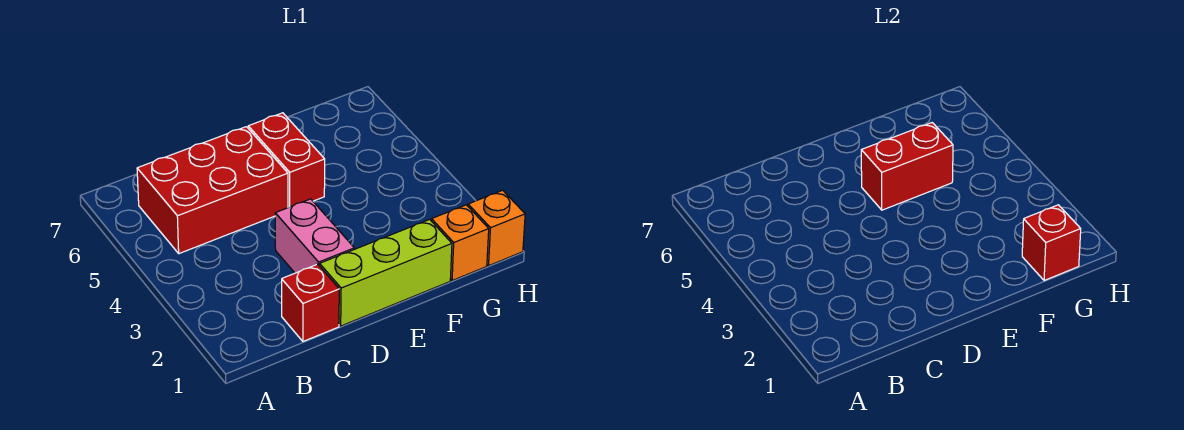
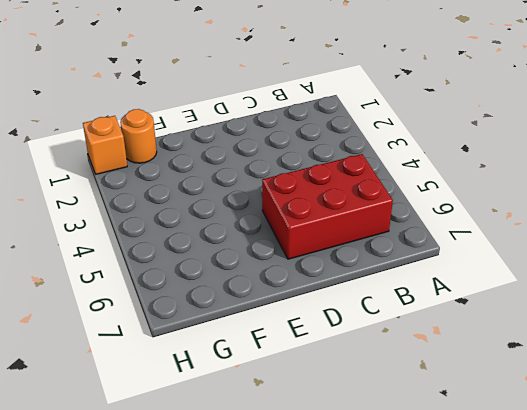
orange round brick G1 level 1 -> orange brick G1 level 1
none -> red brick C1 level 1
none -> lime brick D1:F1 level 1

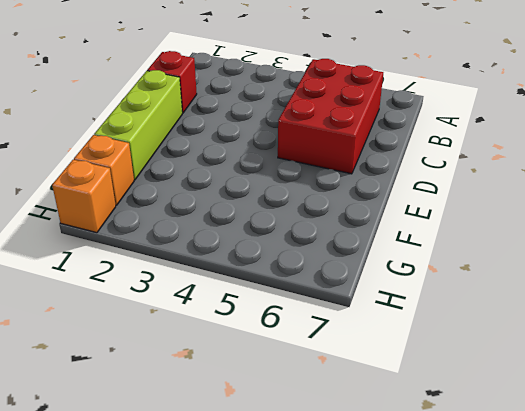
none -> pink brick D2:D3 level 1
none -> red brick E5:E6 level 1

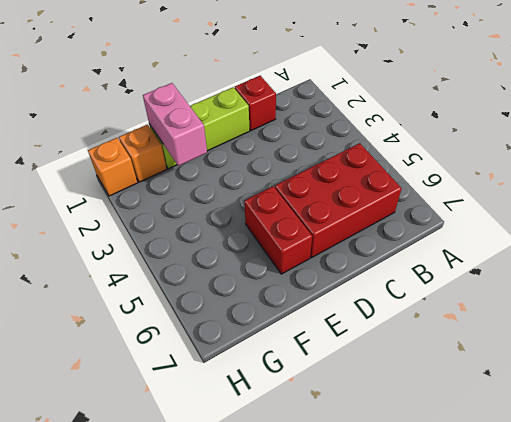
pink brick F1:F2 level 2 -> pink brick D2:D3 level 1
none -> red brick E5:F5 level 2
none -> red brick G1 level 2

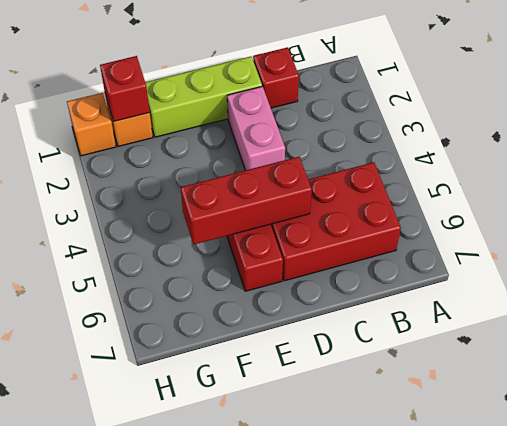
red brick D5:F5 level 2 -> red brick E5:F5 level 2

